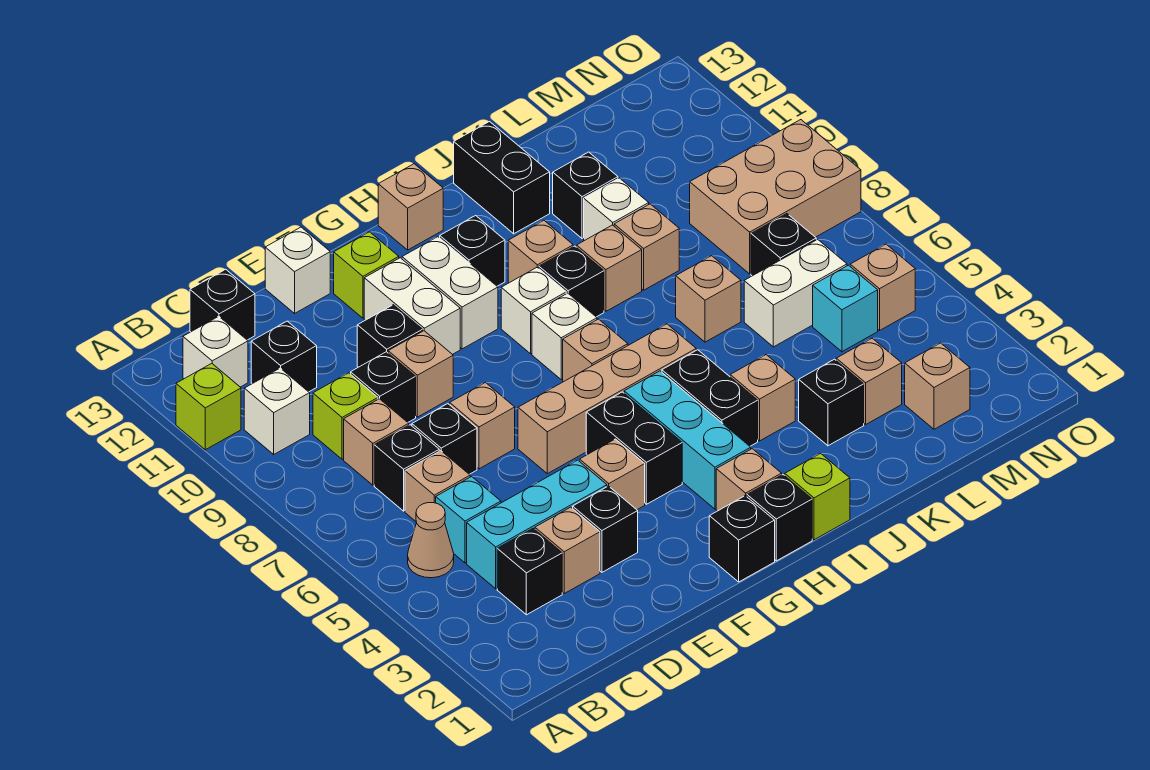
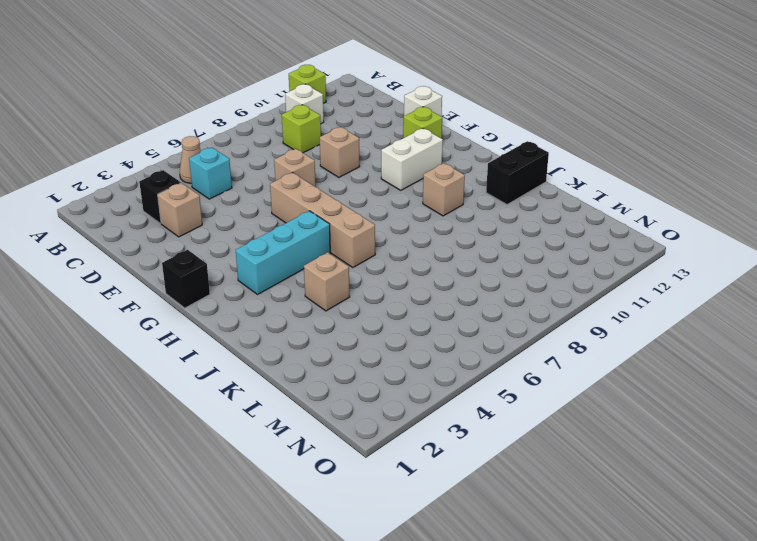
none -> white brick B12 level 1
none -> cyan brick C4:E4 level 1
none -> tan brick C6 level 1
none -> black brick C7 level 1

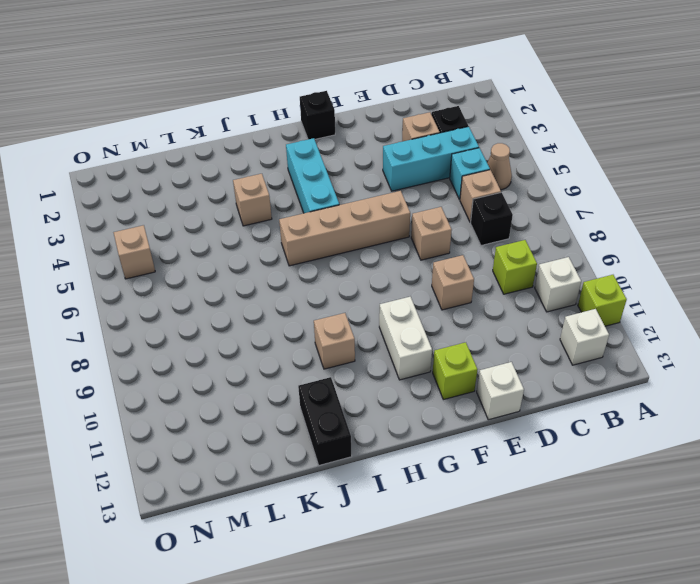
none -> tan brick C8 level 1
none -> black brick C11 level 1
none -> black brick C13 level 1
none -> black brick D7 level 1

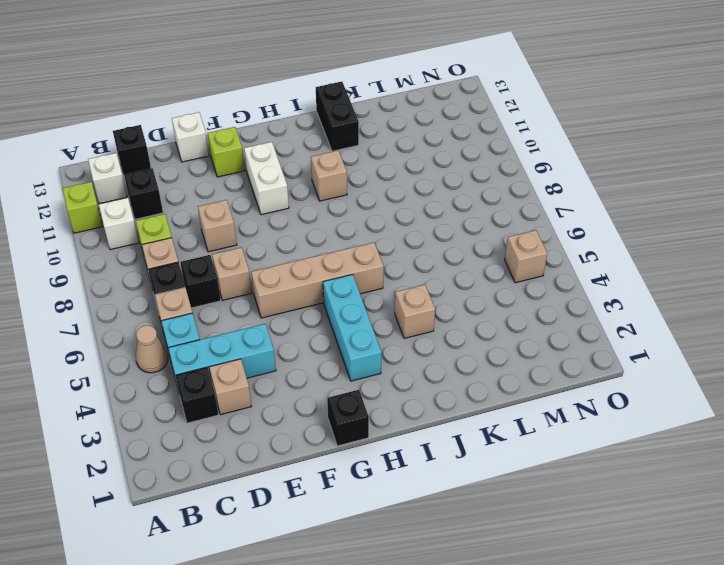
none -> black brick D9 level 1
none -> black brick E3 level 1
none -> black brick E10 level 1
none -> tan brick F4 level 1

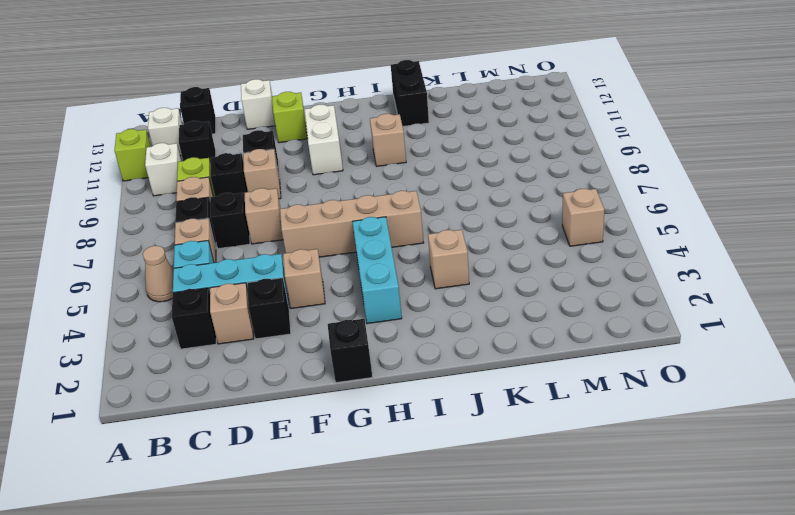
none -> white brick F10:F11 level 1
none -> black brick G4:G5 level 1
none -> black brick H1 level 1
none -> tan brick H2 level 1

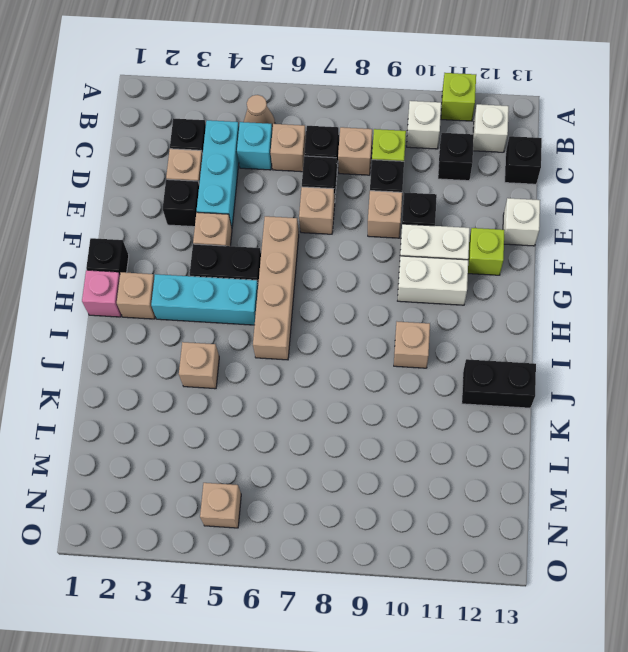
pink brick H1 level 1 -> black brick H1 level 1
none -> tan brick H7 level 1
none -> white brick H8 level 1
none -> white brick H9 level 1
none -> black brick H11 level 1

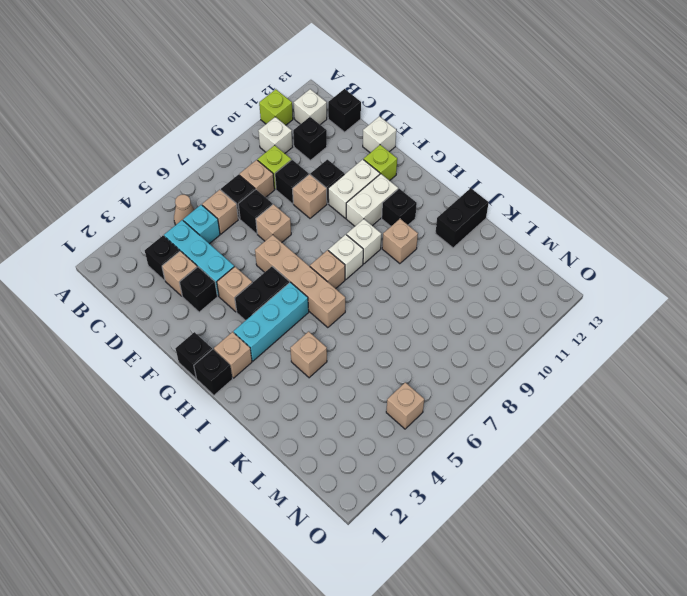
none -> tan brick H13 level 1
none -> lime brick I1 level 1
none -> black brick I4:I5 level 1
none -> black brick I9 level 1

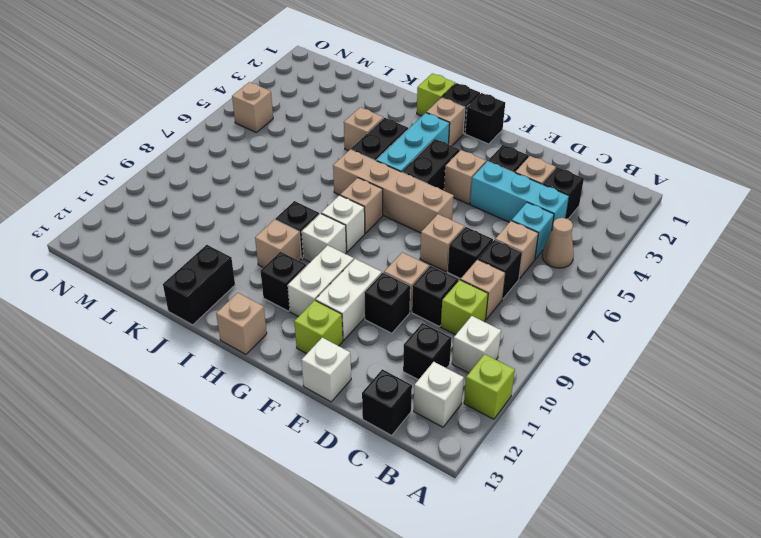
none -> tan brick J9 level 1
none -> black brick K3 level 1
none -> tan brick K7 level 1
none -> tan brick K9 level 1

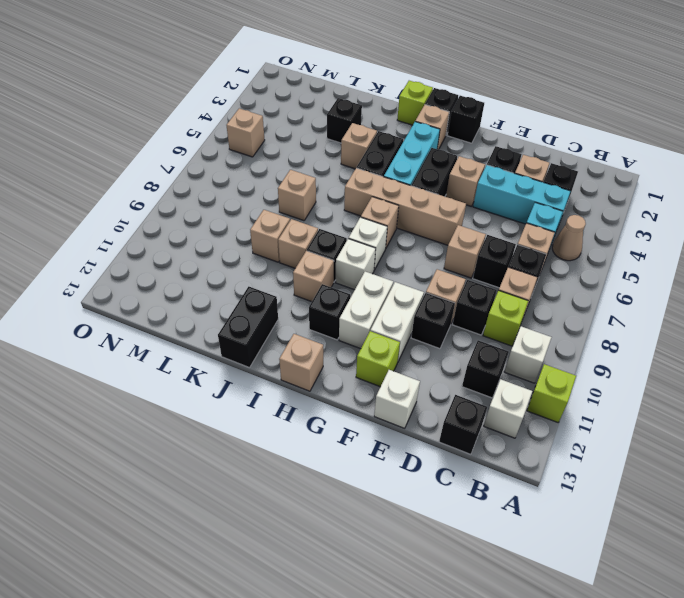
none -> white brick K10 level 1
none -> black brick K11 level 1
none -> tan brick L3 level 1
none -> white brick L6:M6 level 1

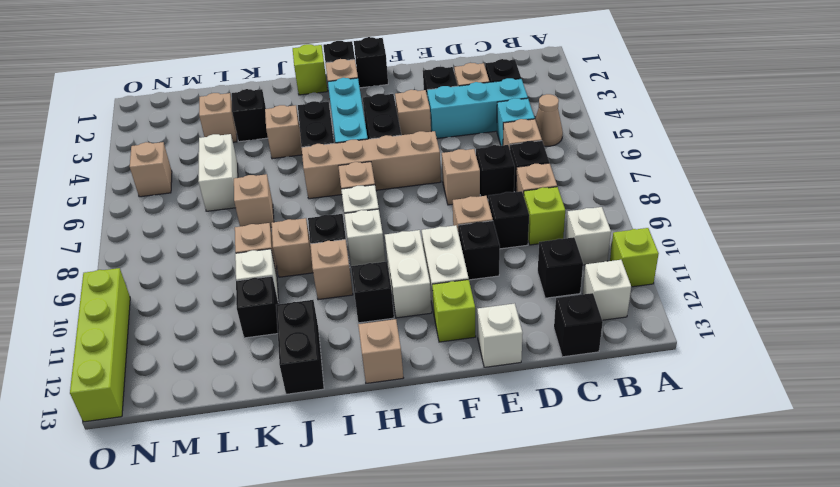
white brick L5:L6 level 1 -> white brick L6:M6 level 1
lime brick O10:O13 level 1 -> none
none -> tan brick M2 level 1
none -> cyan brick M5 level 1
none -> black brick M7 level 1
none -> tan brick M8:O9 level 1

